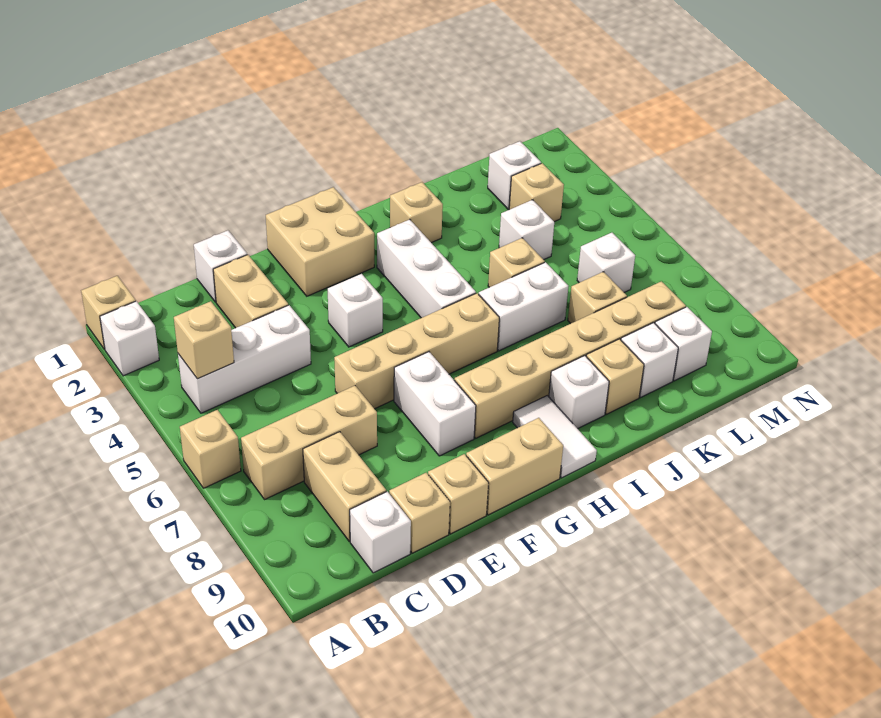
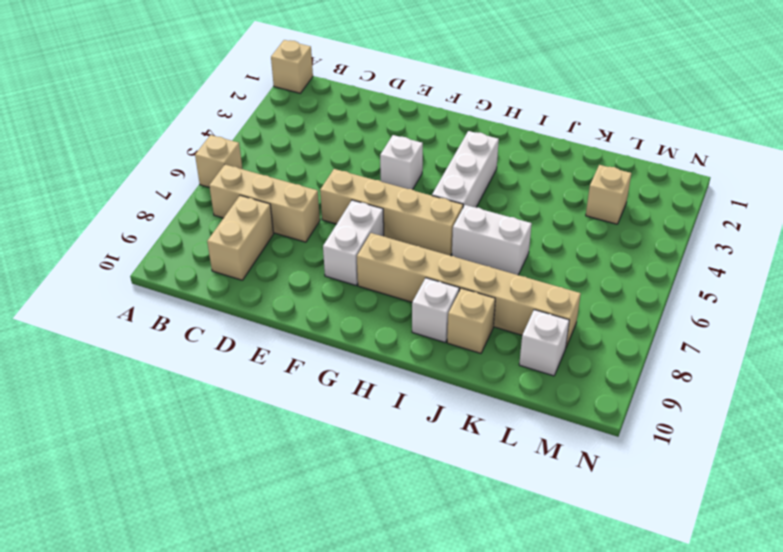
none -> white brick A2 level 1
none -> white brick B4:D4 level 1
none -> white brick C10 level 1
none -> white brick D1 level 1

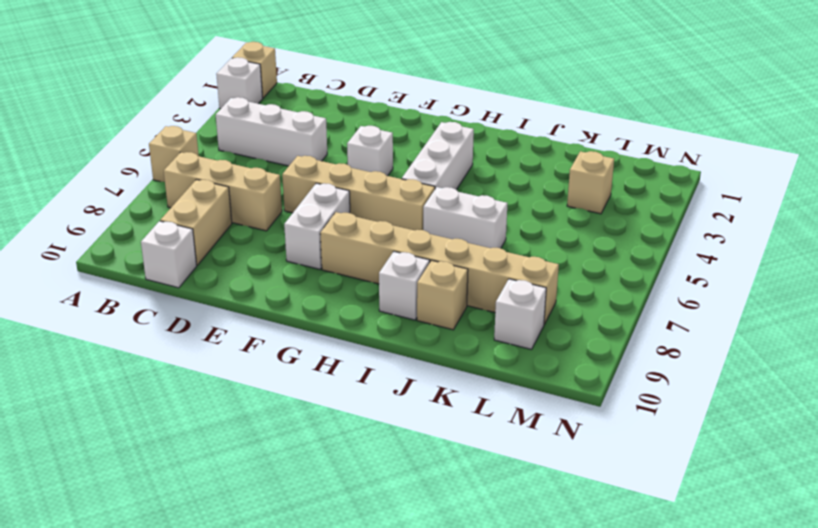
none -> white brick D1 level 1
none -> tan brick D2:D3 level 1
none -> tan brick D10 level 1
none -> tan brick E10 level 1

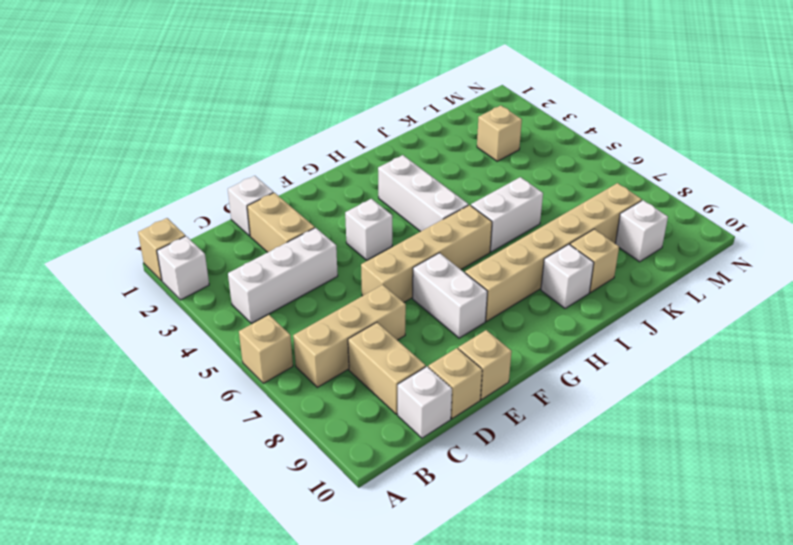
none -> tan brick F1:G2 level 1
none -> tan brick F10:G10 level 1
none -> white tile H9:H10 level 1
none -> tan brick I2 level 1

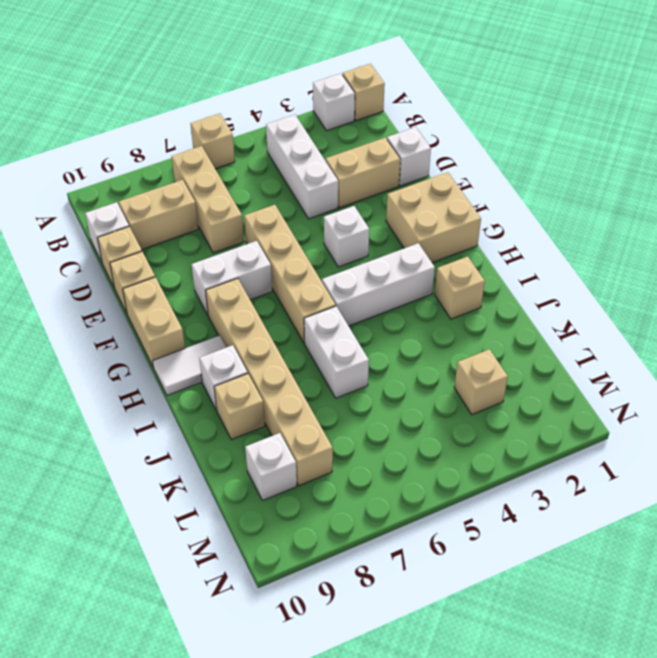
none -> tan brick J5 level 1
none -> white brick K4 level 1
none -> tan brick K7 level 1
none -> white brick K9 level 1

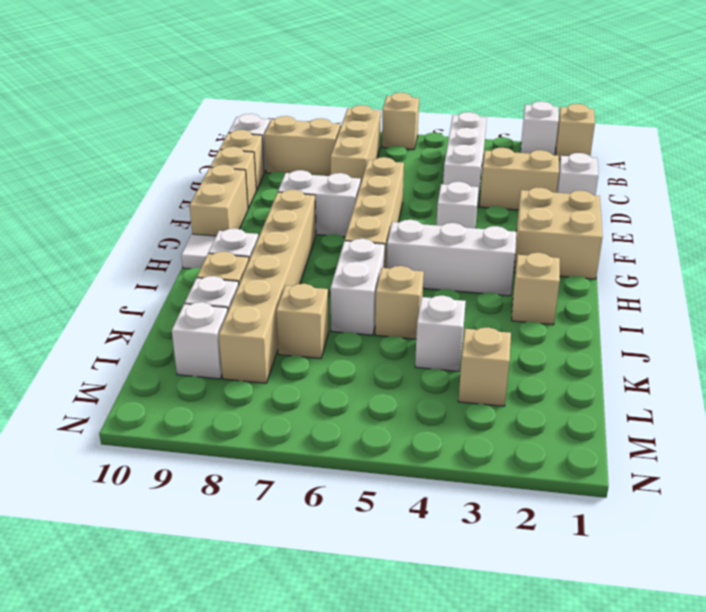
none -> white brick L2 level 1
none -> white brick L6 level 1
none -> tan brick B4 level 2

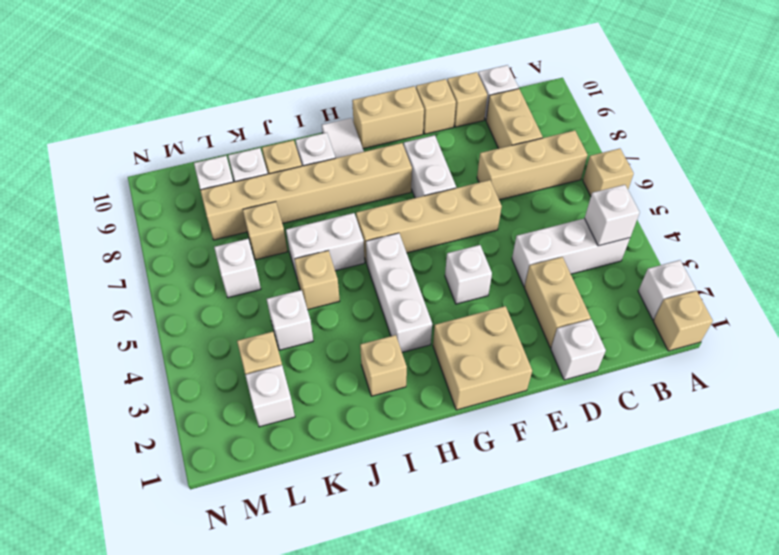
white brick B4 level 2 -> tan brick B4 level 2

